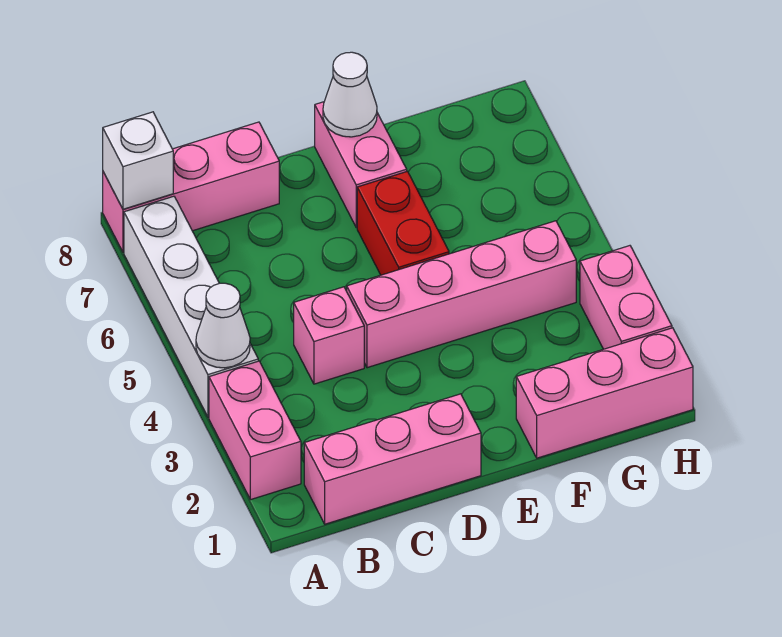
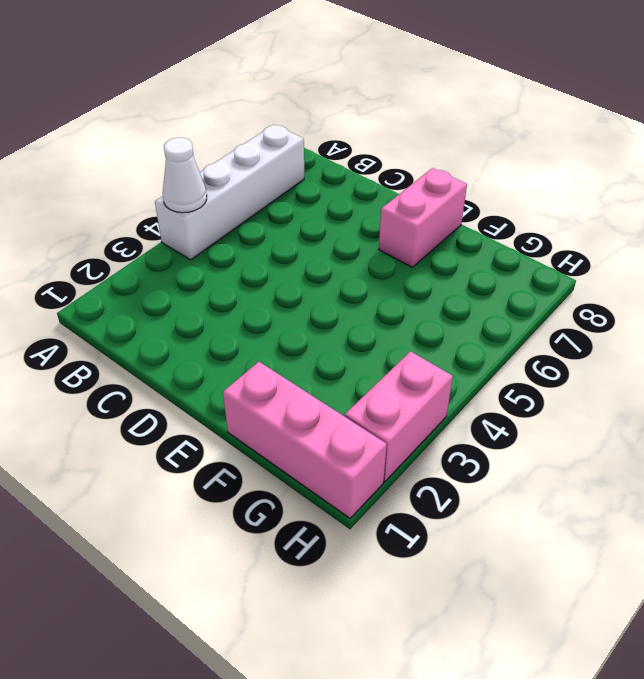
none -> pink brick A2:A3 level 1
none -> pink brick A8:C8 level 1
none -> pink brick B1:D1 level 1

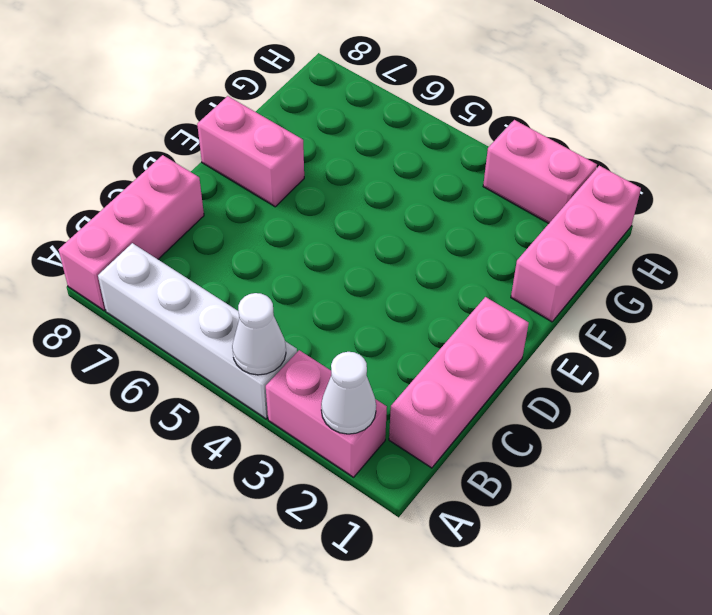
white cone A2 level 2 -> white cone E8 level 2
none -> pink brick C4 level 1
none -> pink brick D4:G4 level 1
none -> red brick E5:E6 level 1

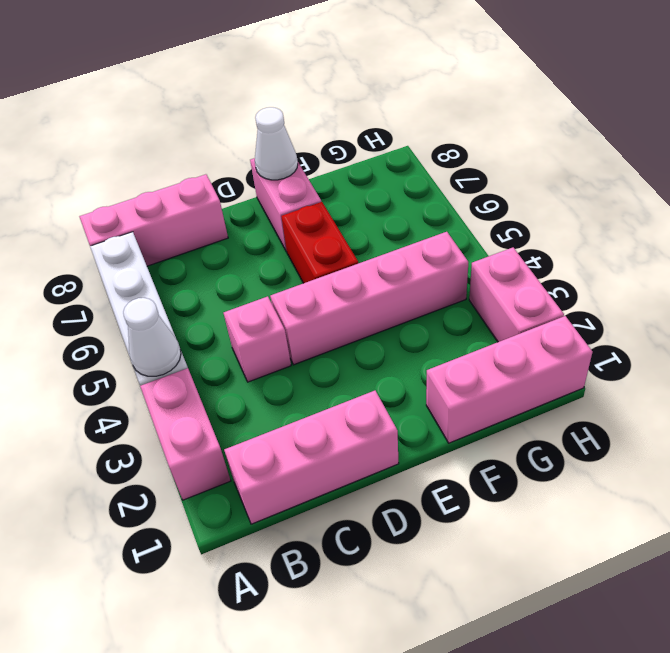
none -> white brick A8 level 2

